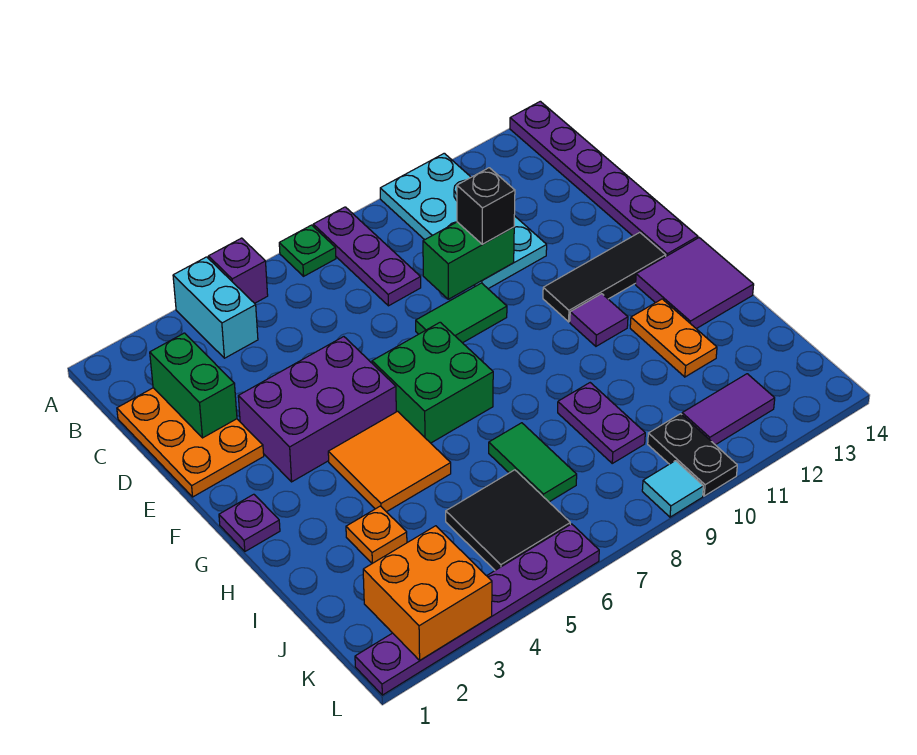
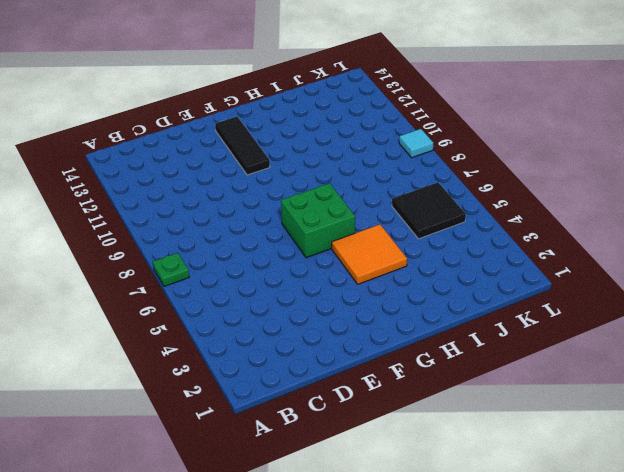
none -> cyan brick A4:B4 level 1
none -> purple brick A5 level 1
none -> purple plate A8:C8 level 1

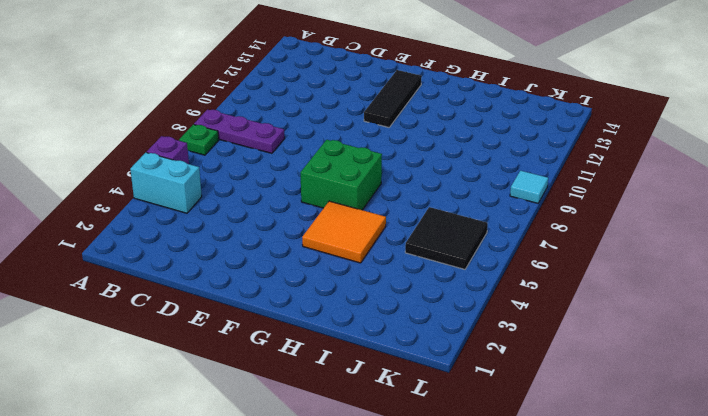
none -> cyan plate A10:D11 level 1
none -> purple plate A14:F14 level 1
none -> orange plate C1:E2 level 1

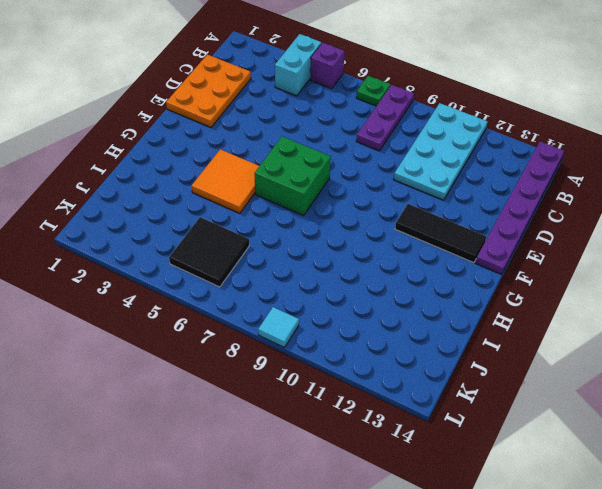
none -> purple brick E3:F5 level 1
none -> green tile E8:E9 level 1
none -> purple plate G1 level 1

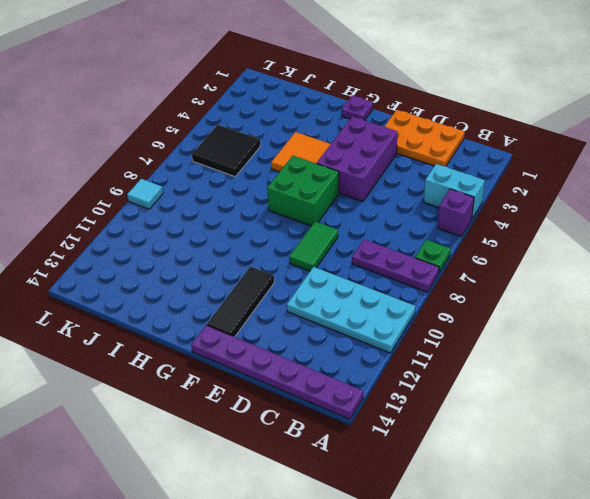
none -> purple tile G11 level 1
none -> purple tile G13:H14 level 1
none -> orange plate H12:I12 level 1

